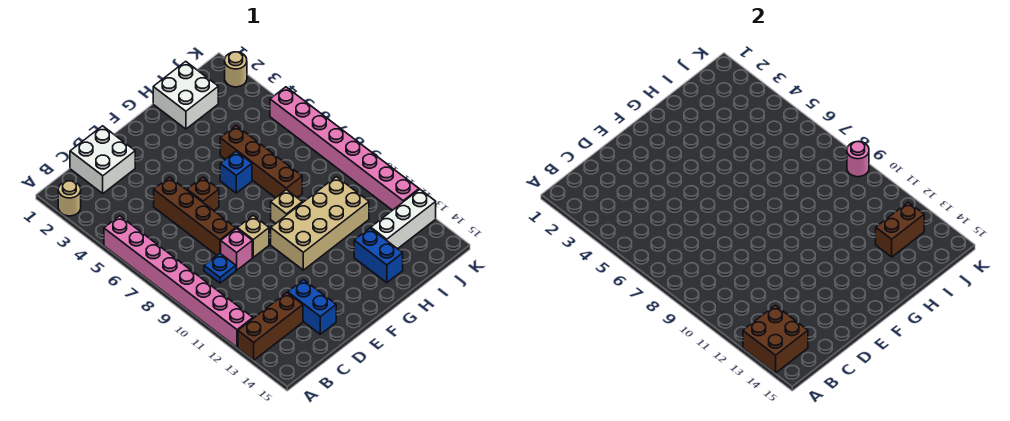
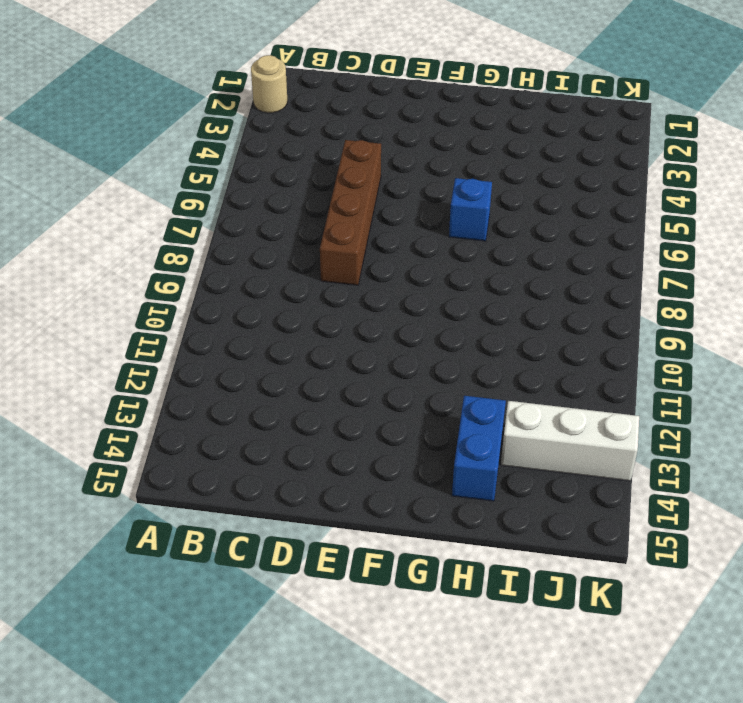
none -> pink brick A5:A12 level 1
none -> brown brick A13:C13 level 1
none -> white brick C1:D2 level 1

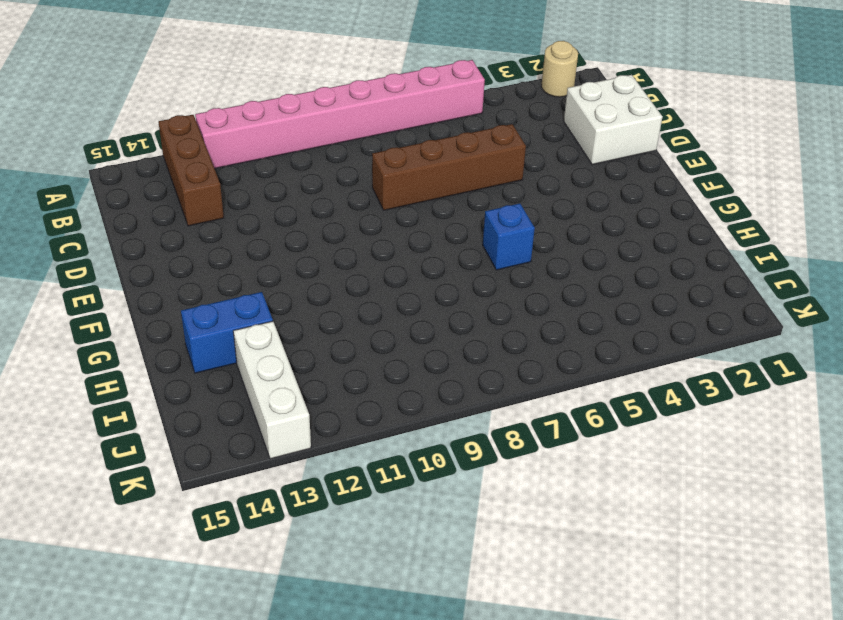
none -> blue plate C9 level 1
none -> pink brick D9 level 1
none -> blue brick D13:D14 level 1

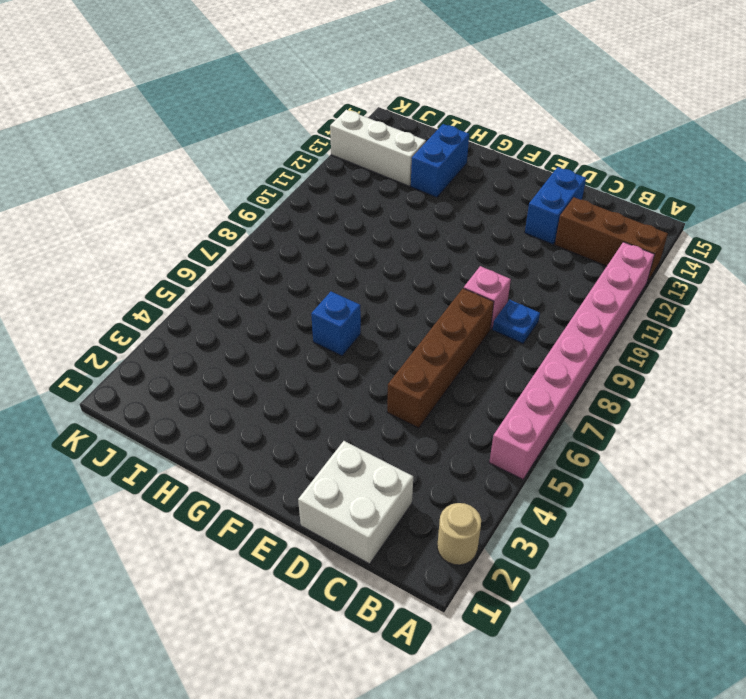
none -> brown brick E6 level 1
none -> tan brick E9 level 1
none -> tan brick F10:I11 level 1

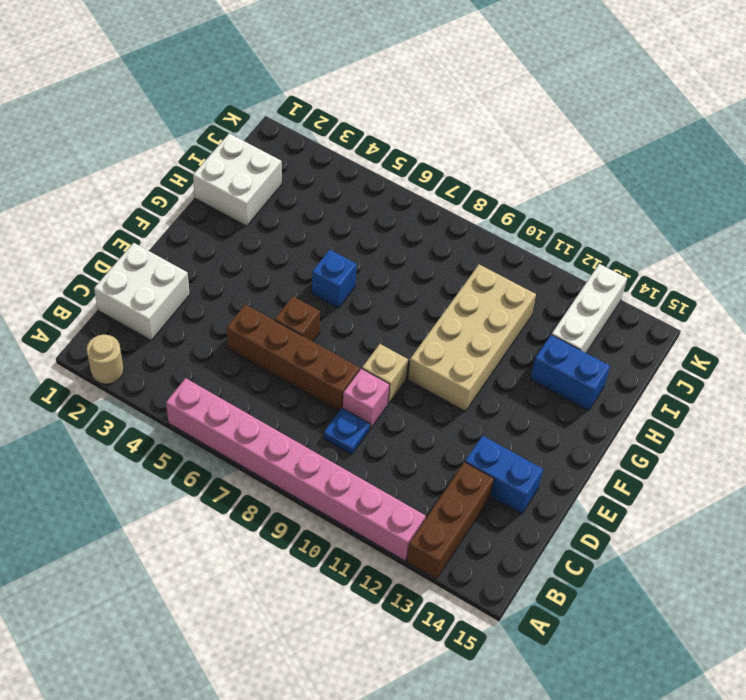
none -> tan brick G9 level 1
none -> brown brick H5:H8 level 1
none -> tan round brick K2 level 1

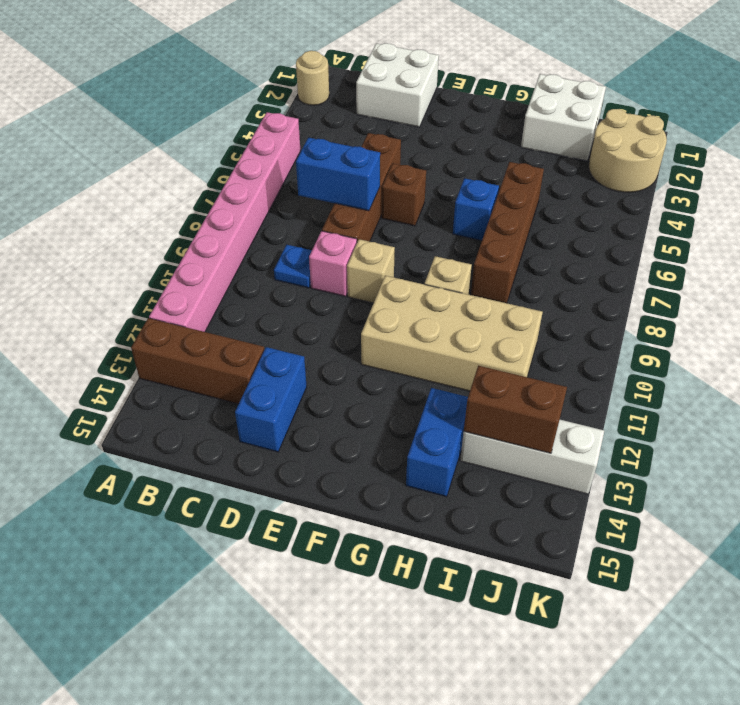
blue brick C7:D7 level 2 -> none
tan round brick J2:K3 level 1 -> tan round brick K2 level 1
none -> pink brick K5:K12 level 1
none -> brown brick A13:B14 level 2
none -> pink round brick K9 level 2

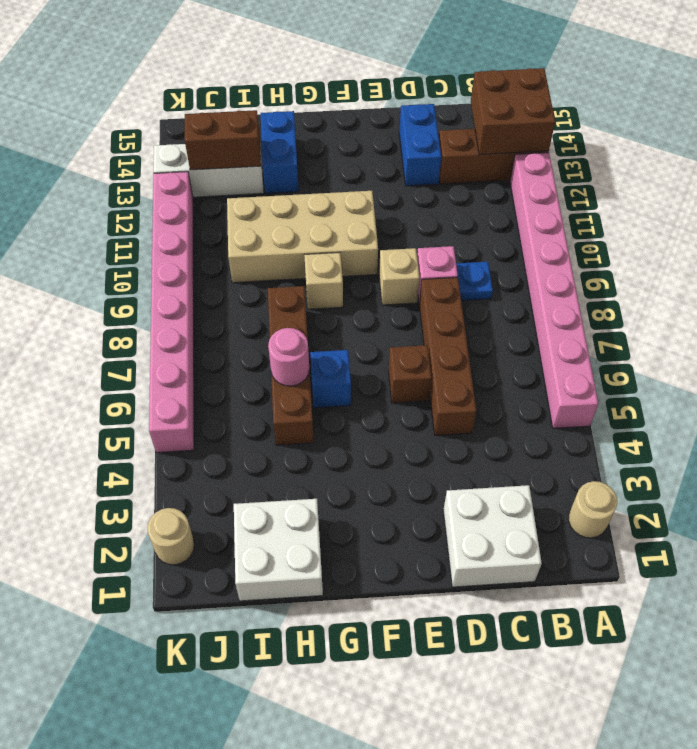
pink round brick H6 level 2 -> pink round brick K9 level 2

